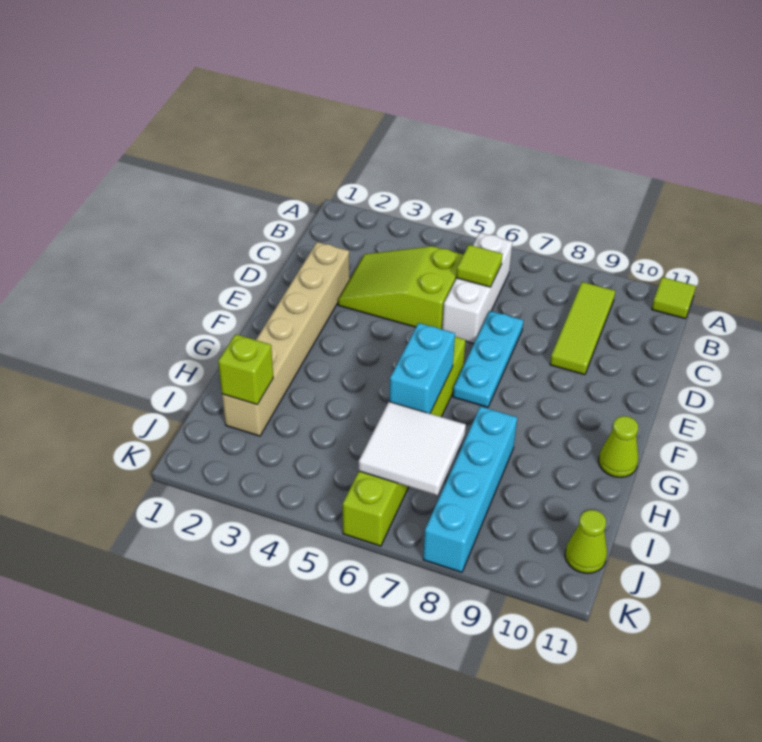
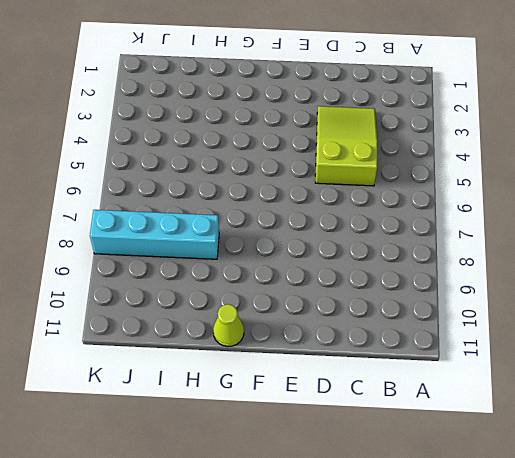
none -> lime tile A11 level 1
none -> white brick B6:D6 level 1
none -> lime tile B9:D9 level 1

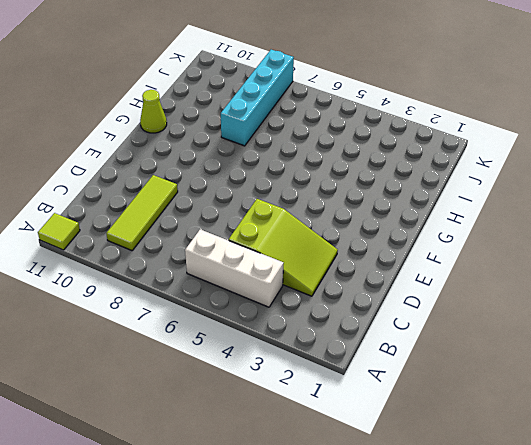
white brick B4:B6 level 1 -> white brick B6:D6 level 1
none -> tan brick D2:I2 level 1
none -> cyan plate D7:F7 level 1
none -> lime brick F6:K6 level 1

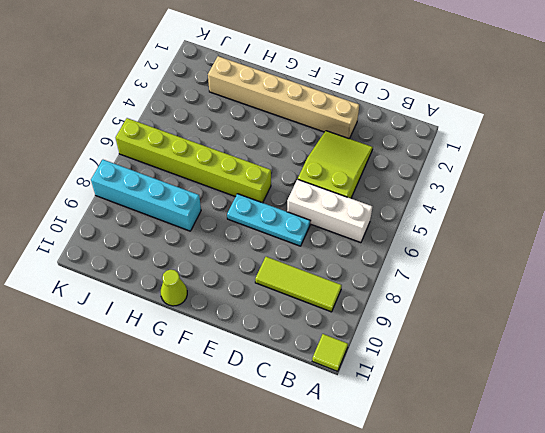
none -> lime cone J11 level 1
none -> lime tile C6 level 2
none -> cyan brick G6:H6 level 2

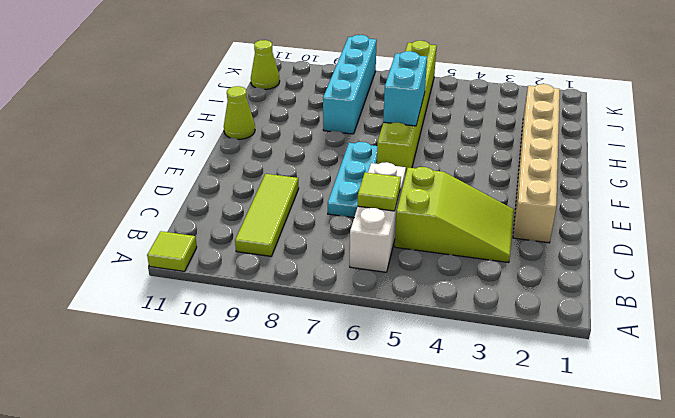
none -> lime brick I2 level 2
none -> white tile I6:J7 level 2

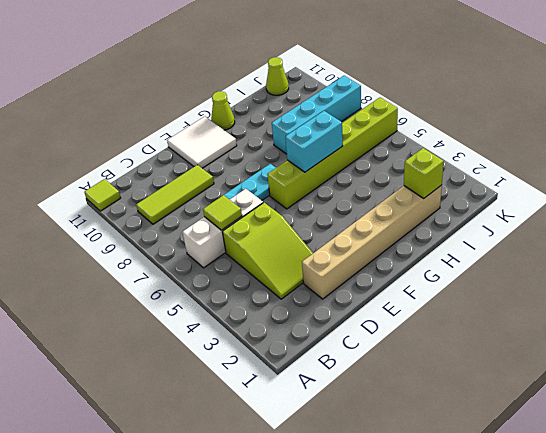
white tile E10:F11 level 1 -> white tile I6:J7 level 2

